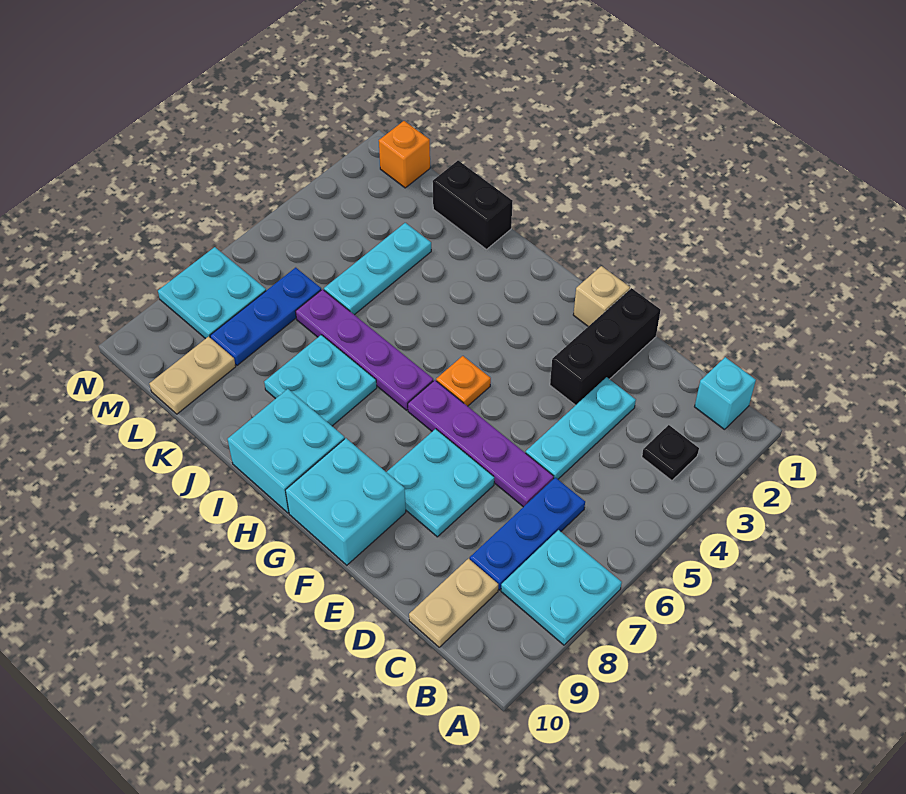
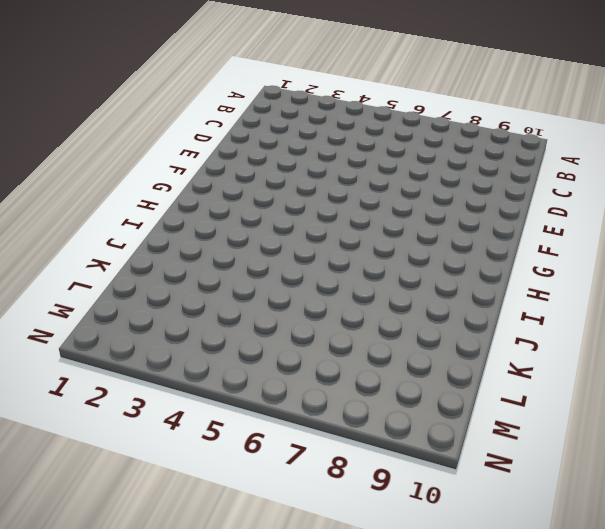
none -> cyan plate A7:B8 level 1
none -> cyan brick B1 level 1
none -> black plate B3 level 1

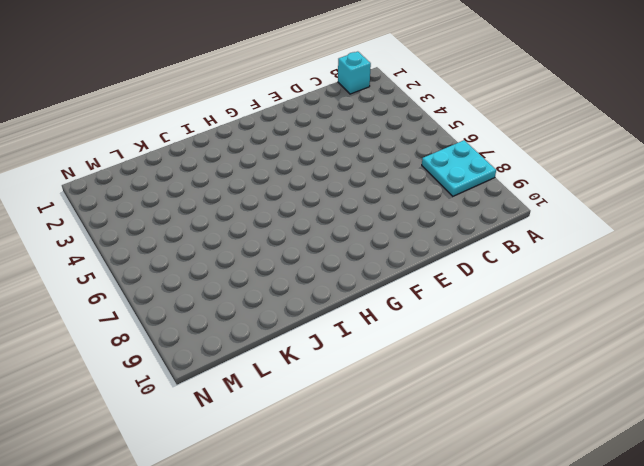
none -> black plate B3 level 1
none -> blue plate C6:C8 level 1
none -> tan plate C9:C10 level 1

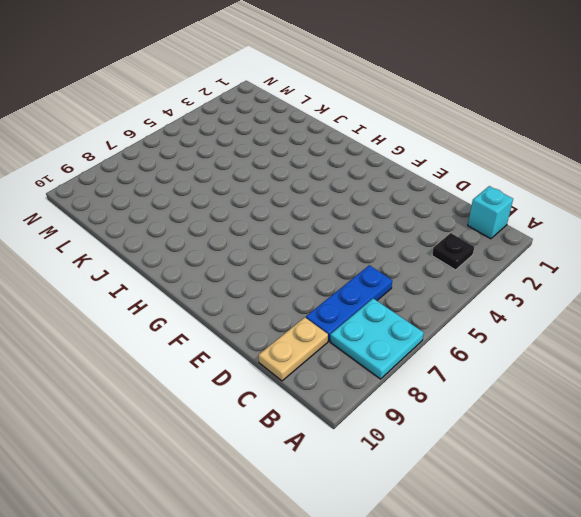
none -> cyan plate D3:D5 level 1
none -> purple plate D6:G6 level 1
none -> black brick E1:E3 level 1

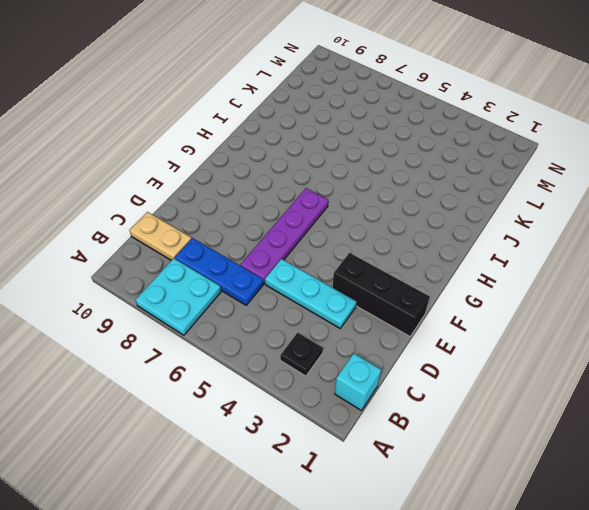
none -> cyan plate E7:F8 level 1
none -> tan brick F1 level 1
none -> cyan brick F9:G10 level 1

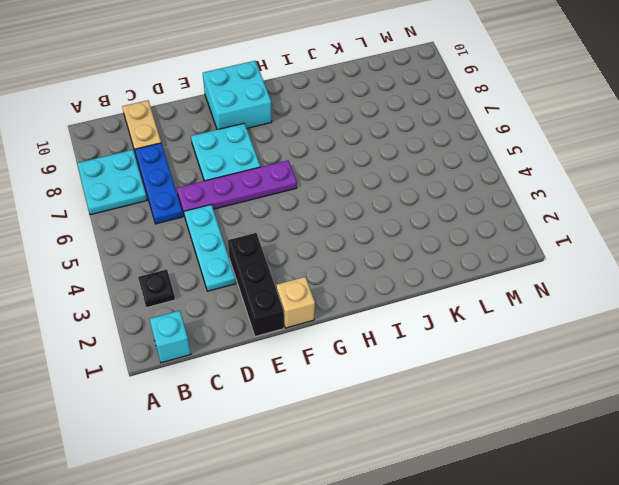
none -> orange plate G5 level 1
none -> purple plate H6:K6 level 1
none -> cyan brick H9:I10 level 1

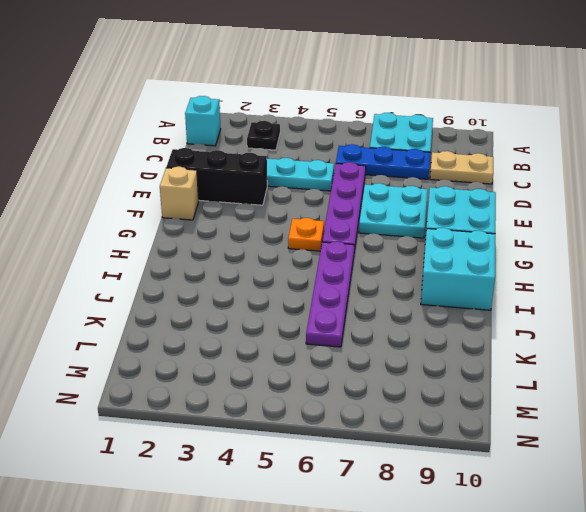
none -> cyan plate I7:J8 level 1
none -> black brick J1:K1 level 1
none -> cyan plate K3:K5 level 1

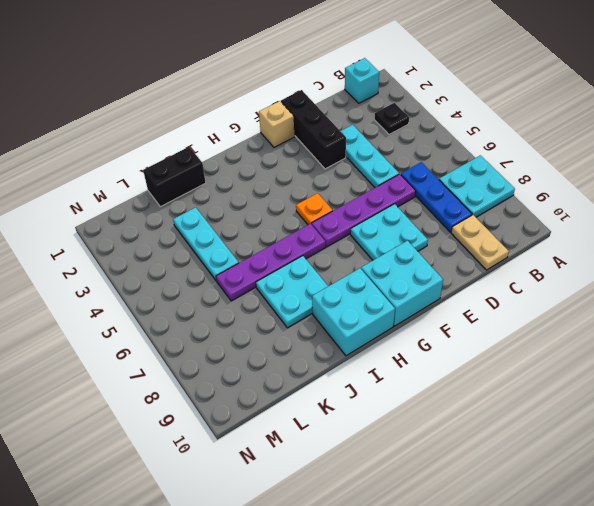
none -> blue plate L6:L8 level 1
none -> tan plate L9:L10 level 1
none -> orange brick M1 level 1

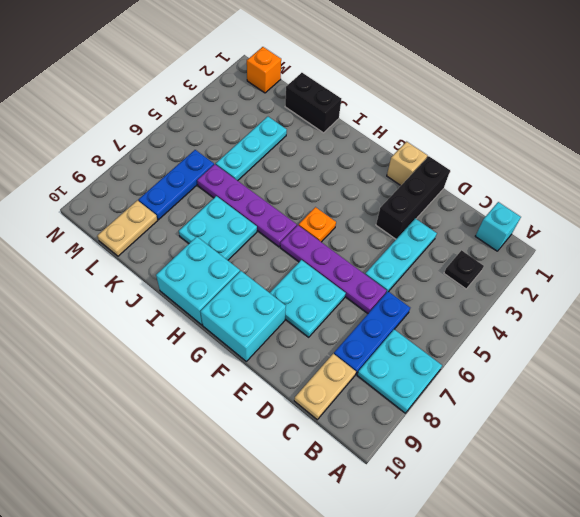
none -> cyan plate M7:N8 level 1

